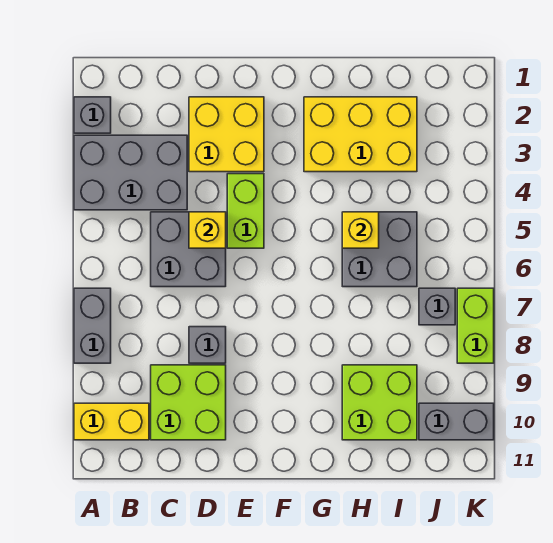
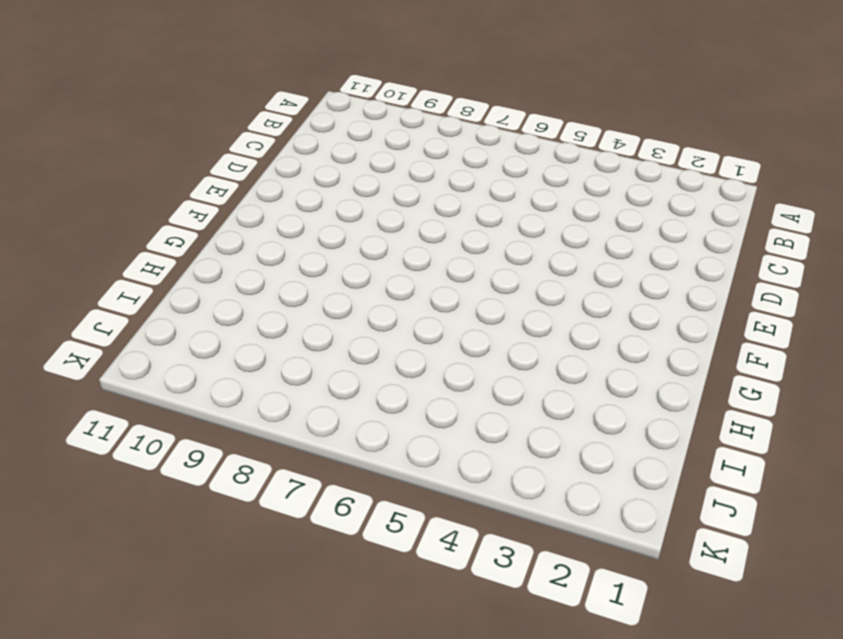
none -> grey brick A2 level 1
none -> grey brick A3:C4 level 1
none -> grey brick A7:A8 level 1

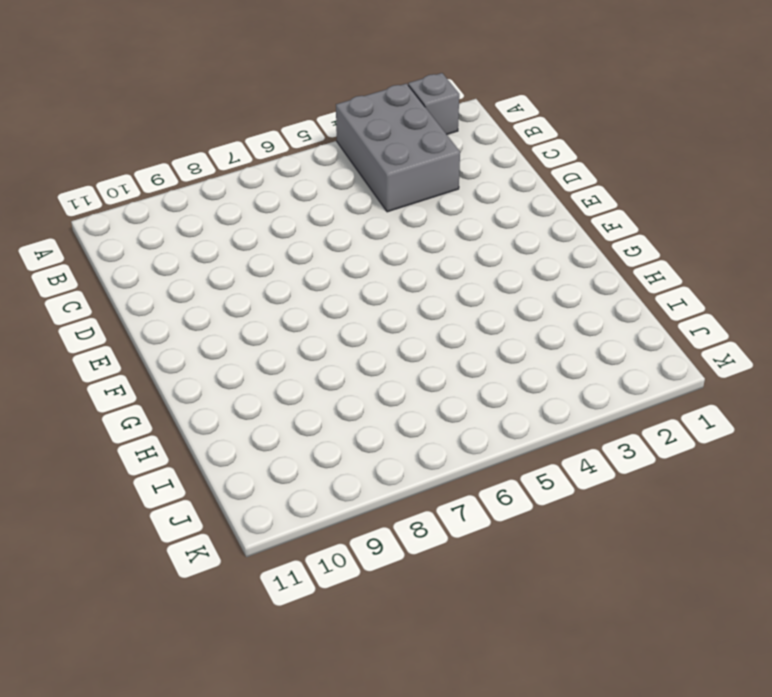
none -> grey brick A7:A8 level 1
none -> yellow brick A10:B10 level 1
none -> grey brick C5:D6 level 1

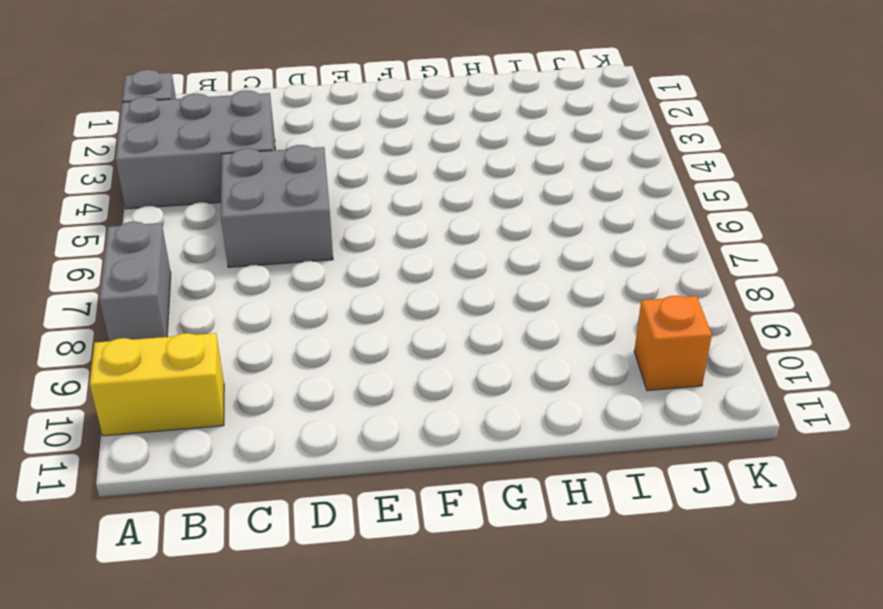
orange brick J10 level 1 -> grey brick J10:K10 level 1
none -> lime brick C9:D10 level 1
none -> yellow brick D2:E3 level 1
none -> grey brick D8 level 1

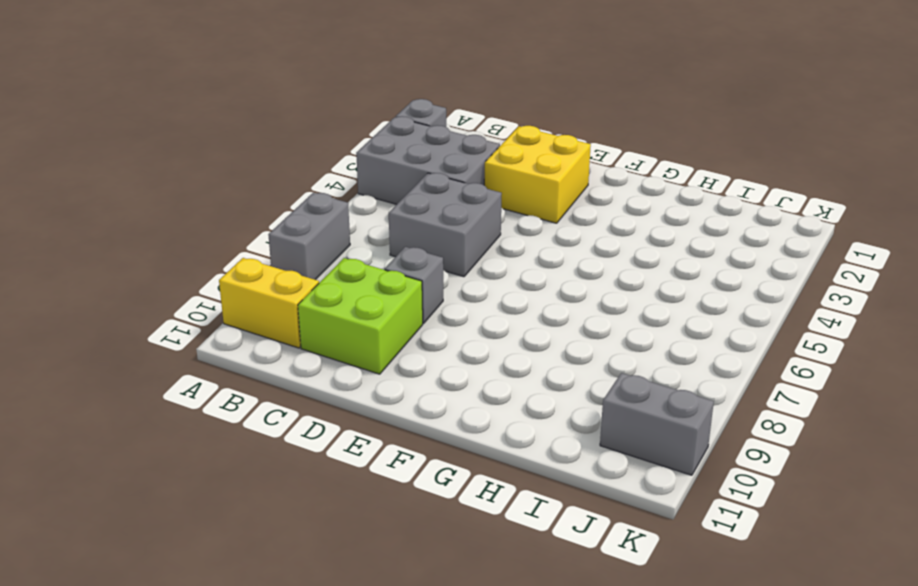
none -> lime brick E4:E5 level 1
none -> yellow brick G2:I3 level 1
none -> grey brick H5:I6 level 1

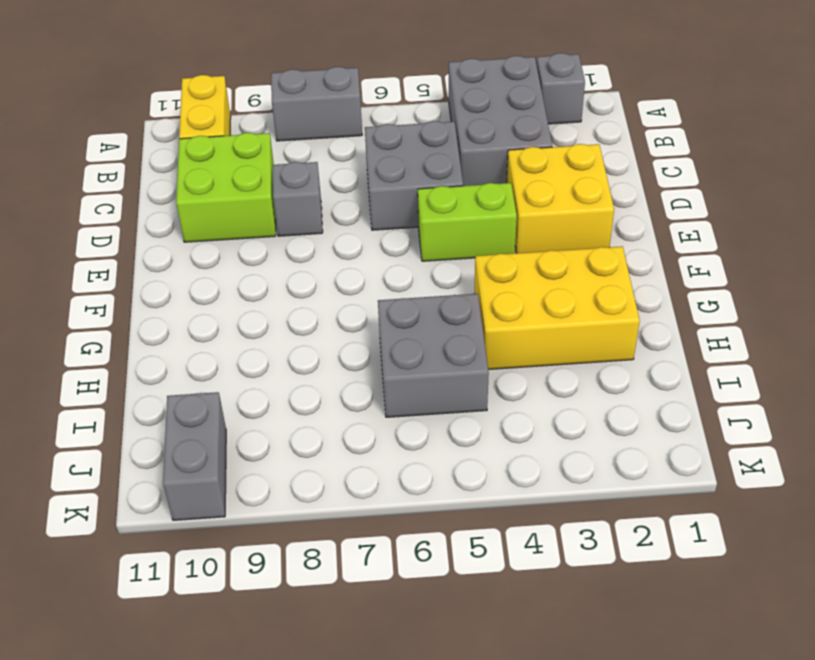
yellow brick G2:H4 level 1 -> yellow brick G2:I3 level 1
none -> lime brick H9:I10 level 1
none -> grey brick J7 level 1
none -> lime brick K7:K8 level 1

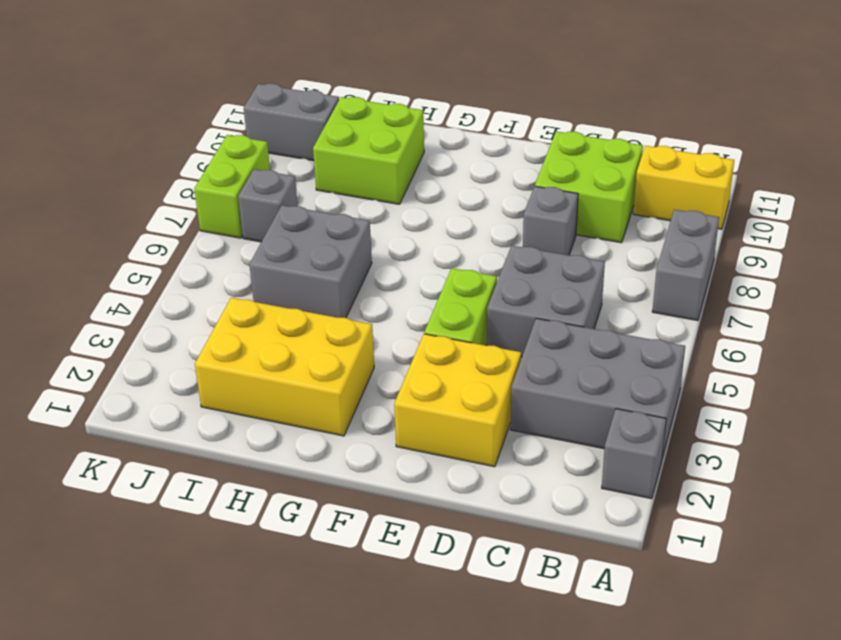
none -> yellow brick D5 level 2
none -> yellow brick H5 level 2

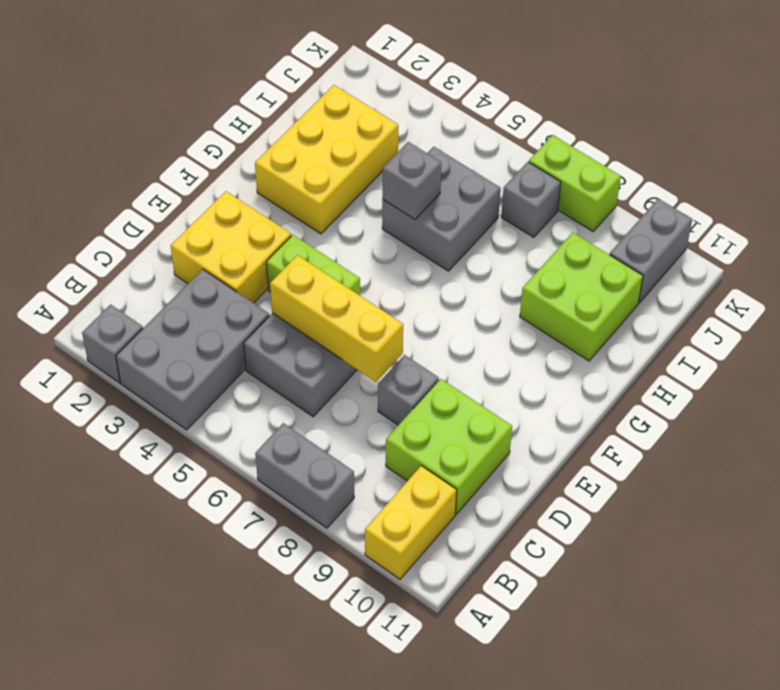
yellow brick D5:D7 level 2 -> yellow brick D5 level 2
grey brick H5 level 2 -> yellow brick H5 level 2

